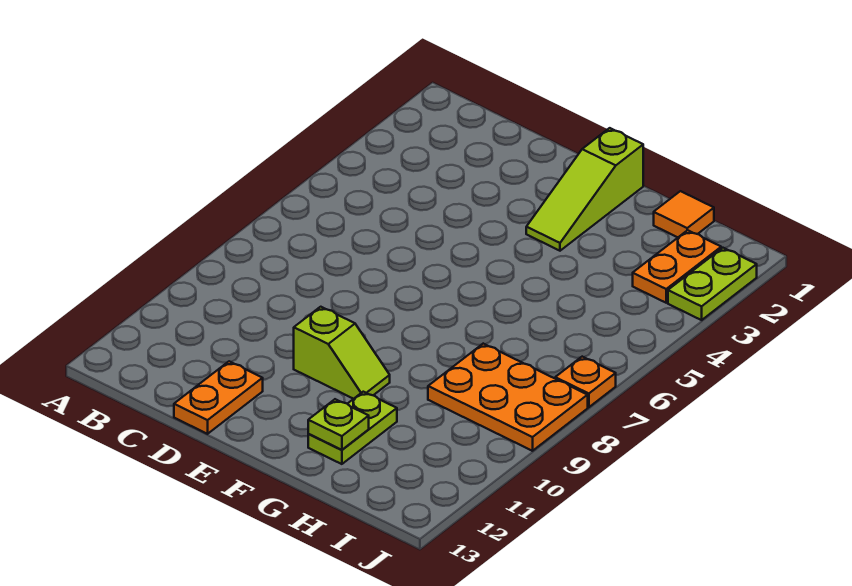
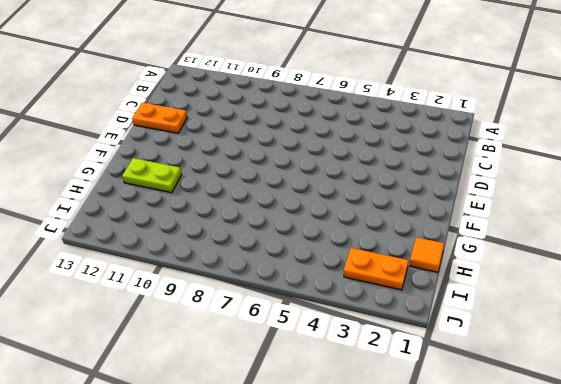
none -> lime slope E10:F10 level 1 top E
none -> lime slope F1:F3 level 1 top 1

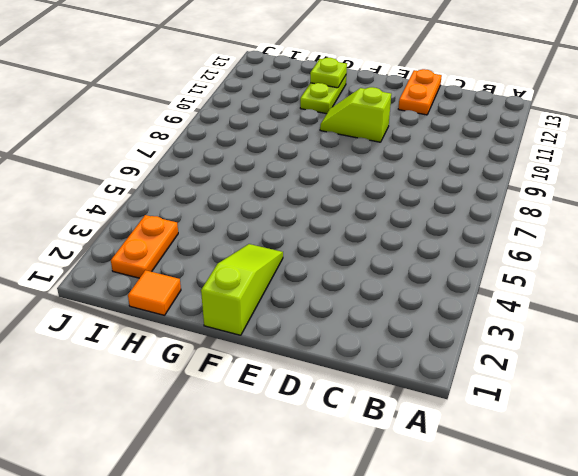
none -> orange plate H8:J9 level 1
none -> lime plate J2:J3 level 1

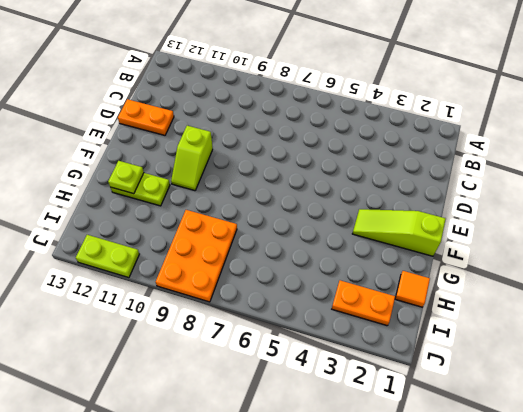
lime plate J11:J12 level 1 -> lime plate J2:J3 level 1
none -> orange plate J7 level 1

